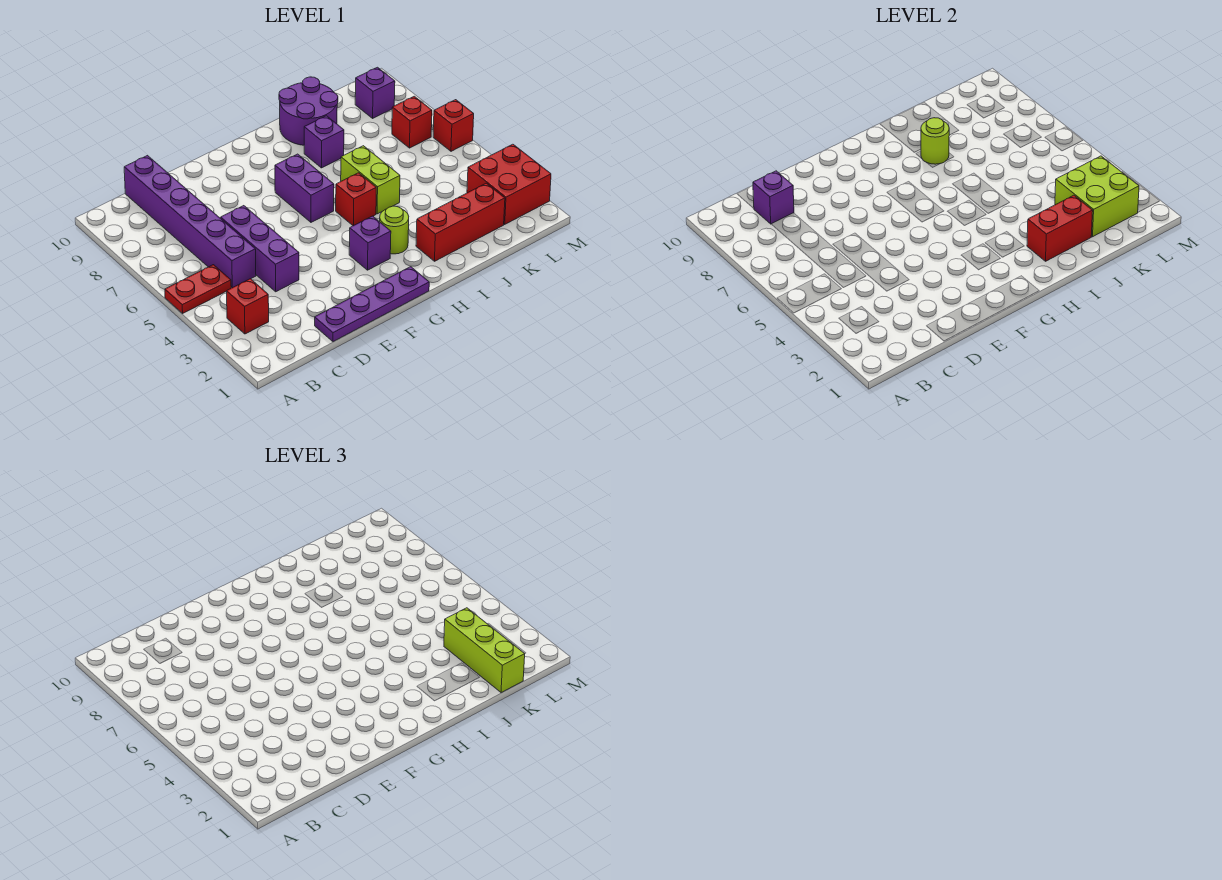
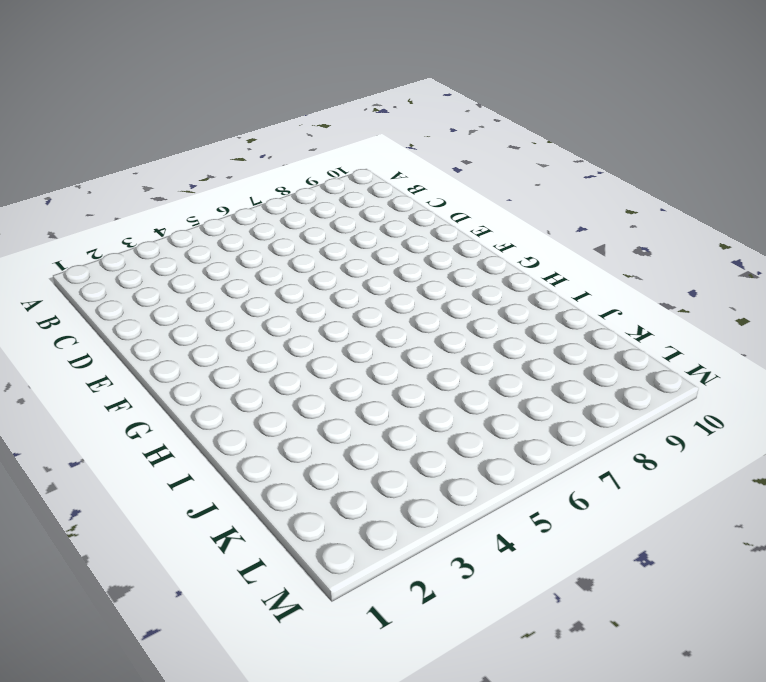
none -> red plate A5:B5 level 1
none -> red brick B3 level 1
none -> purple brick C5:C10 level 1

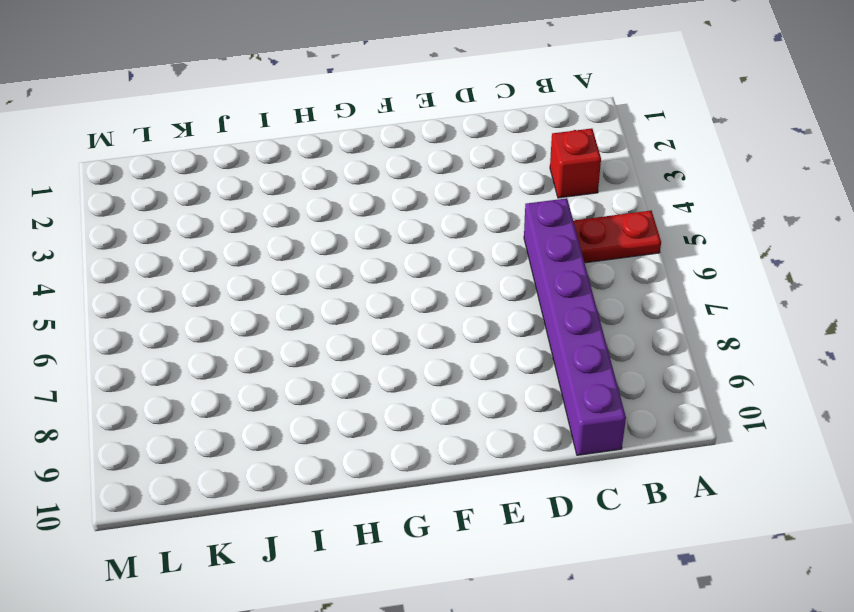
none -> purple plate D1:G1 level 1
none -> purple brick D4:D6 level 1
none -> purple brick G3 level 1

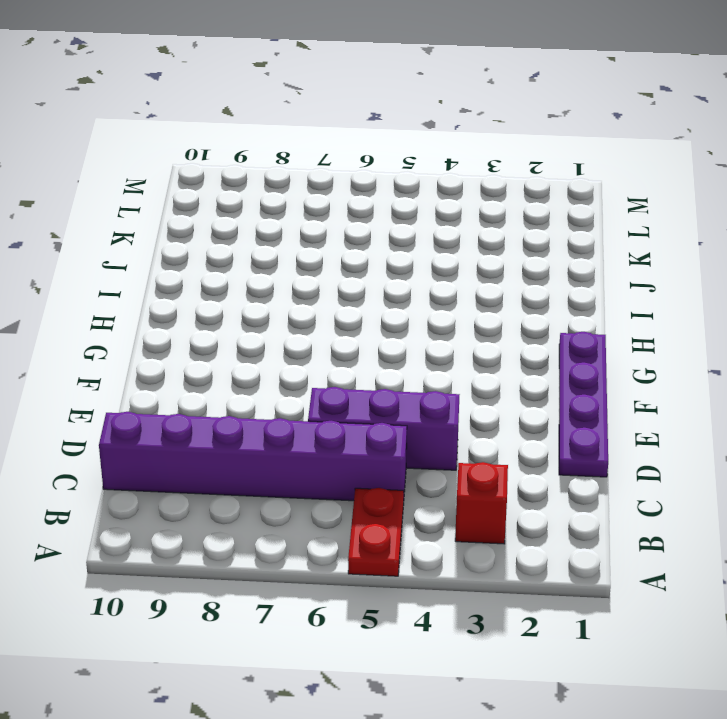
none -> purple brick G3 level 1
none -> purple brick G6:G7 level 1
none -> lime round brick H3 level 1

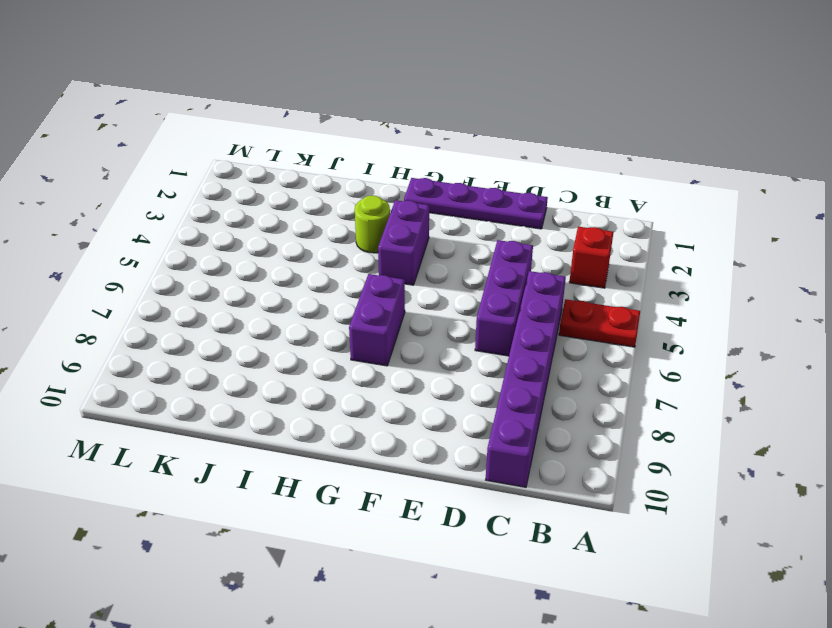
purple brick G3:G4 level 1 -> purple brick G3 level 1
none -> red brick H5 level 1
none -> red brick I2:K2 level 1
none -> lime brick I5:I6 level 1

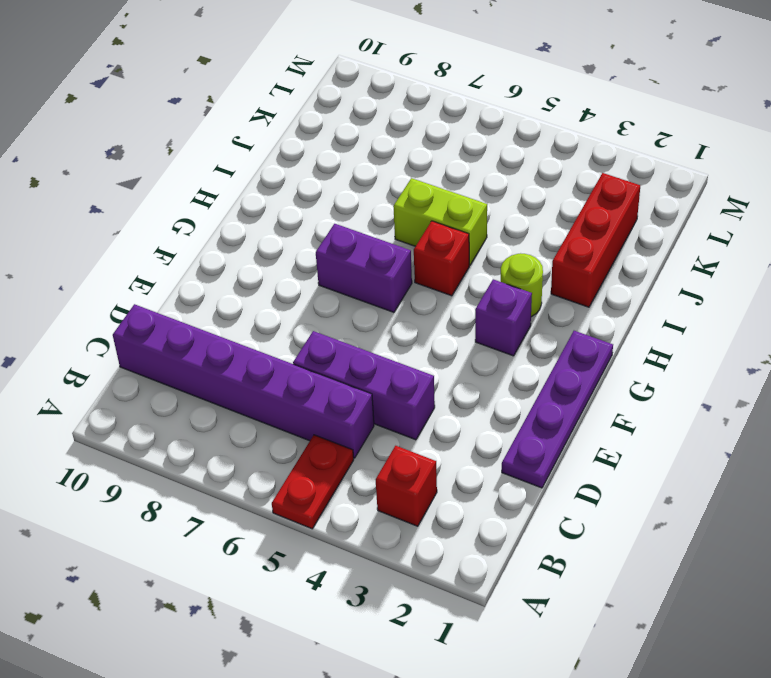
none -> purple brick I8 level 1
none -> purple round brick I9:J10 level 1
none -> red brick L2:M3 level 1

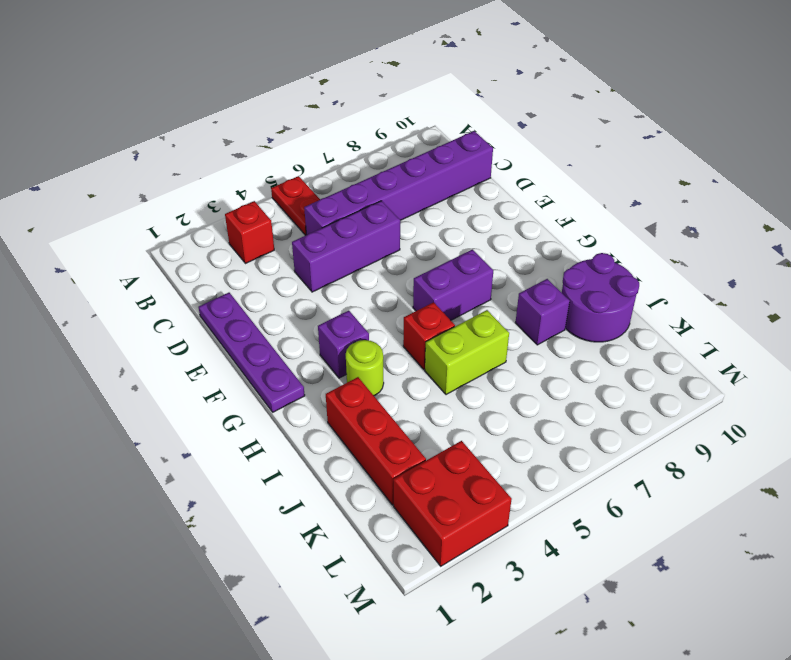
none -> red brick L7 level 1
none -> purple brick L9 level 1
none -> red brick M6 level 1

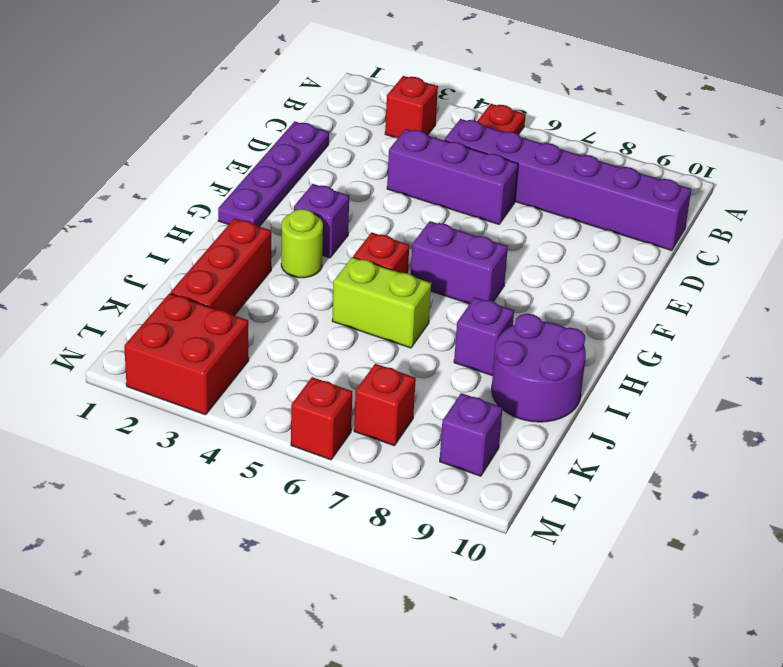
none -> purple brick C9 level 2
none -> red brick I2:J2 level 2
none -> lime round brick I8 level 2

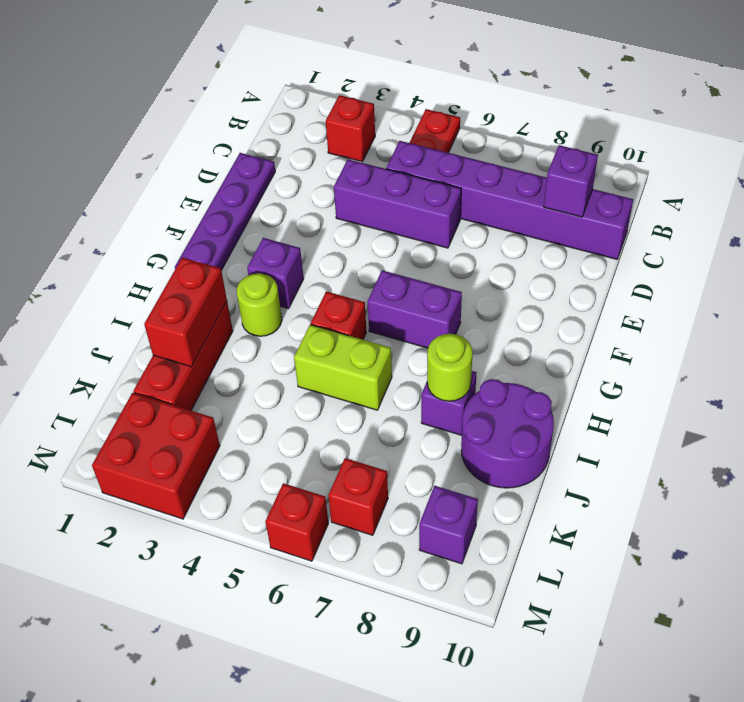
none -> lime brick K2:L3 level 2
none -> lime brick K1:K3 level 3

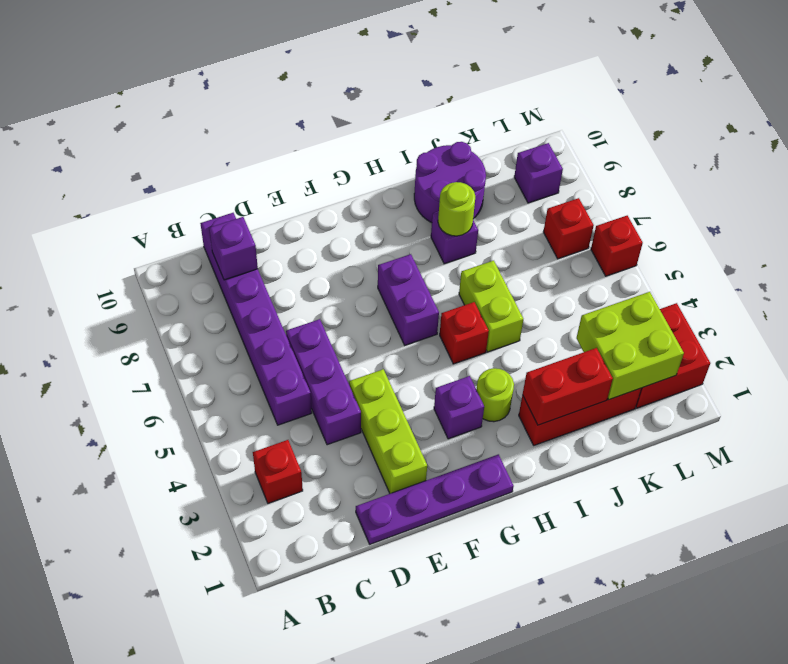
lime brick E2:E4 level 1 -> lime brick K1:K3 level 3
none -> red plate A5:B5 level 1

